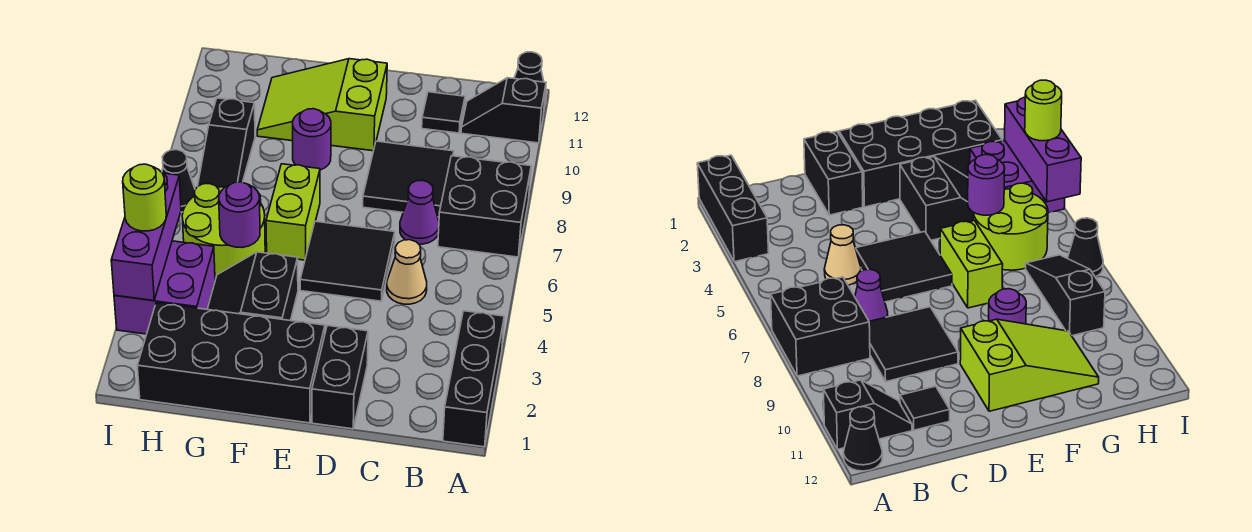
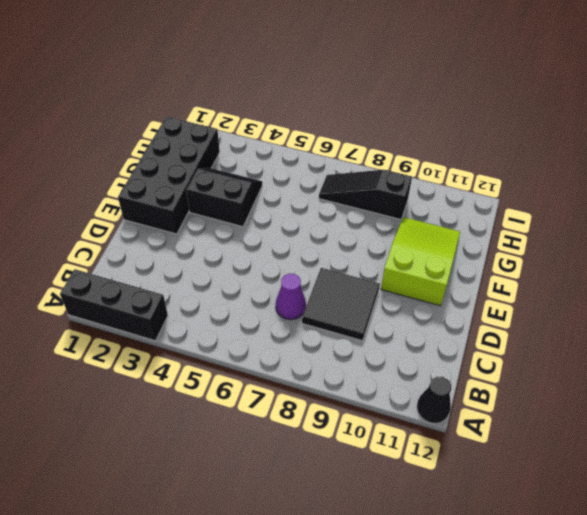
none -> black brick A7:B8 level 1
none -> black slope A11:B11 level 1 top A
none -> tan cone C5 level 1

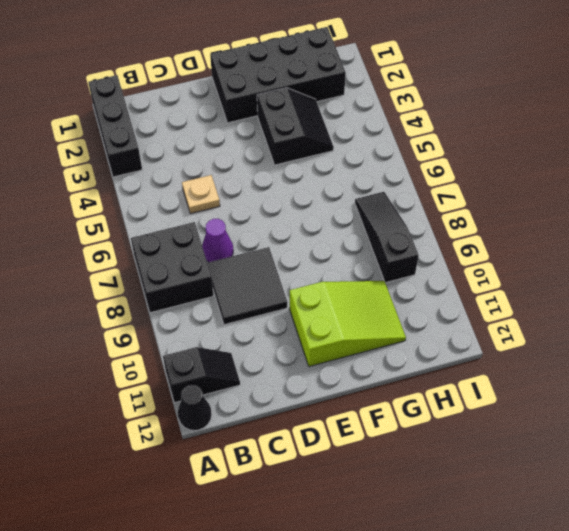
tan plate C5 level 1 -> tan cone C5 level 1
none -> black tile C11 level 1
none -> black brick D1:D2 level 1
none -> black tile D5:E6 level 1

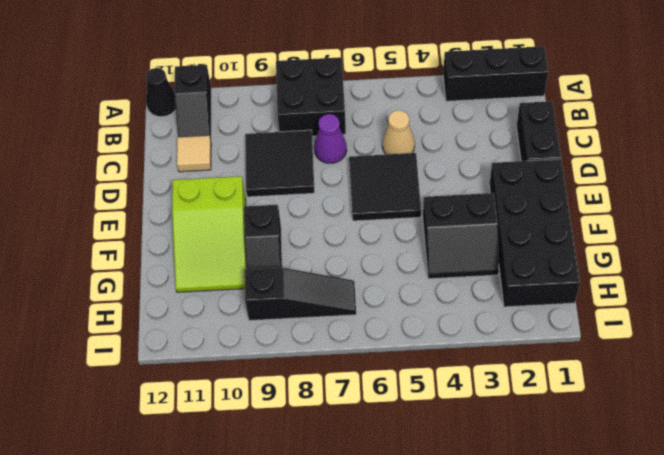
black brick C1:D1 level 1 -> black brick D1:D2 level 1
tan tile C11 level 1 -> black tile C11 level 1
black slope F9:G9 level 1 top F -> purple round brick F9 level 1
none -> lime brick F6:F7 level 1
none -> lime round brick G5:H6 level 1
none -> purple brick H3:I4 level 1

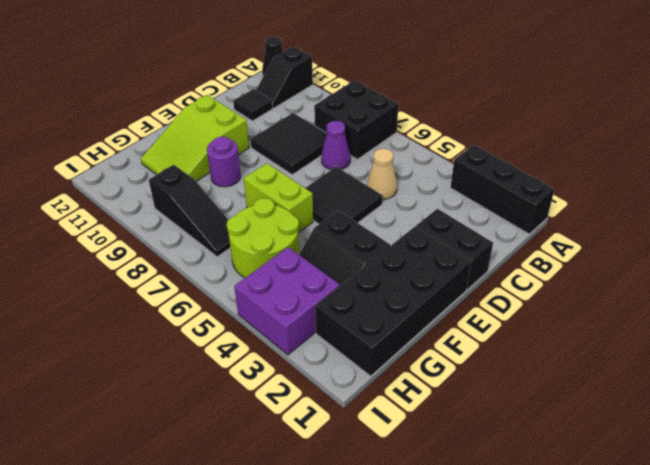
none -> black cone I7 level 1
none -> purple round brick G5 level 2
none -> purple brick I3:I5 level 2

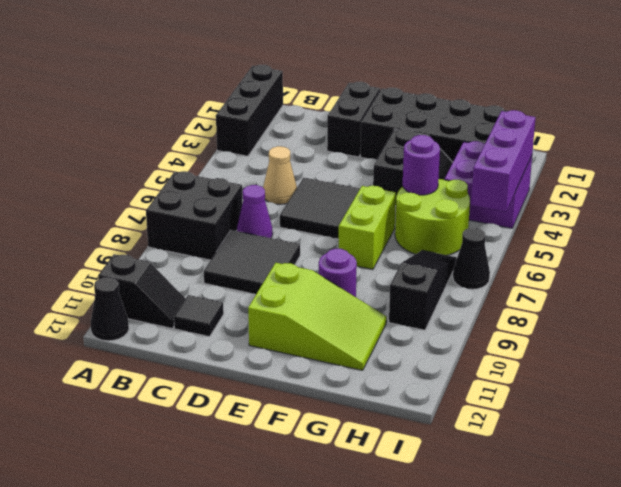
none -> lime round brick I4 level 3

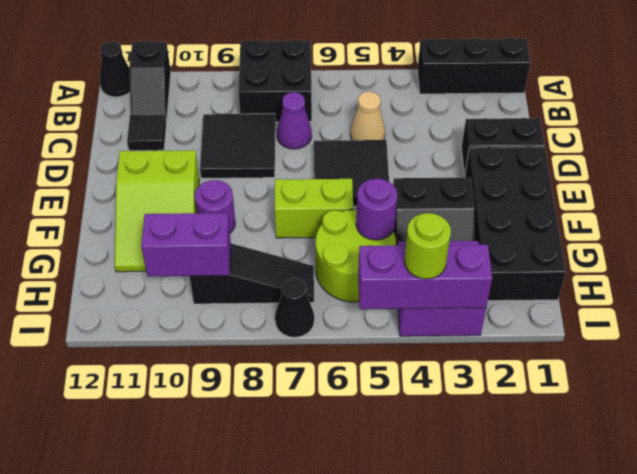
purple brick H9:H10 level 2 -> none

